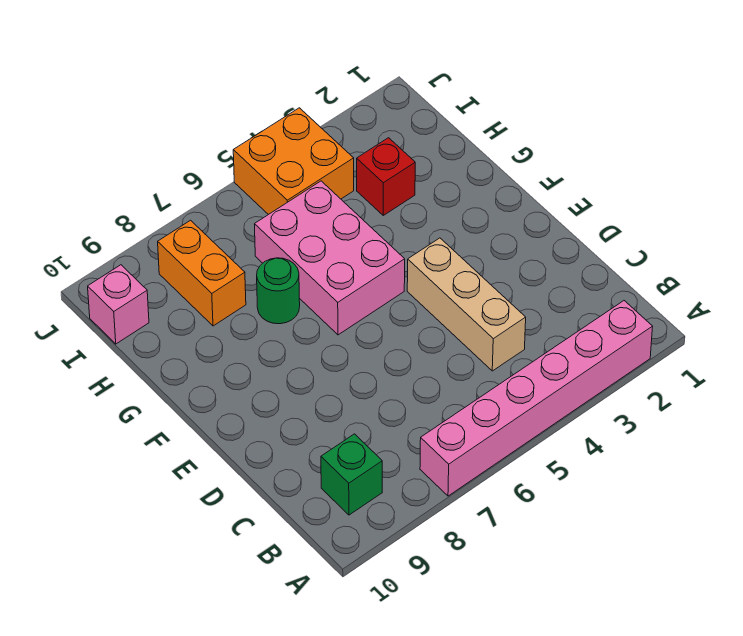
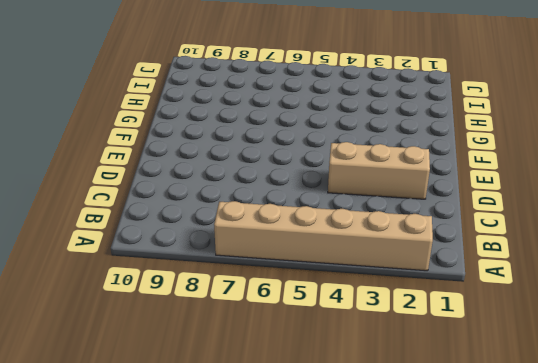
tan brick A2:A7 level 1 -> pink brick A2:A7 level 1
tan brick D2:D4 level 1 -> tan brick C4:E4 level 1
none -> green brick B9 level 1
none -> pink brick F5:H6 level 1

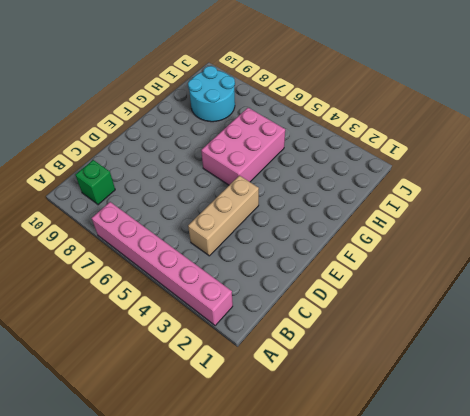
cyan round brick H8:I9 level 1 -> orange brick H8:I8 level 1
none -> green round brick G7 level 1
none -> red brick H3 level 1

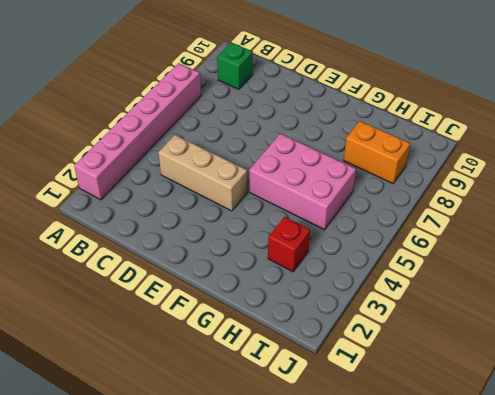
none -> green round brick G7 level 1
none -> orange brick I4:J5 level 1

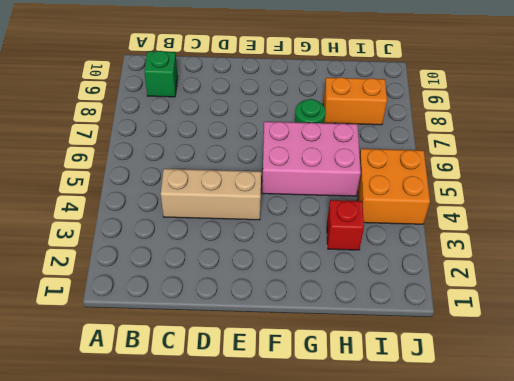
none -> pink brick A2:A7 level 1
none -> pink brick I10 level 1

